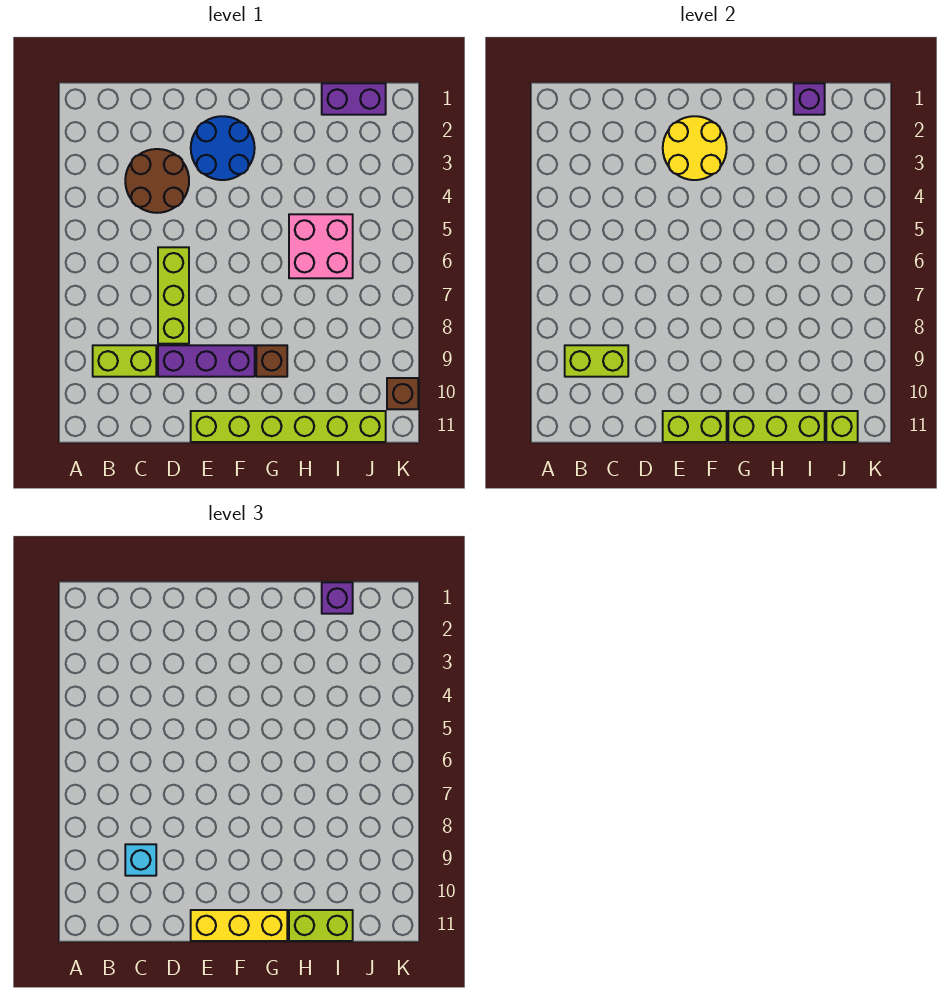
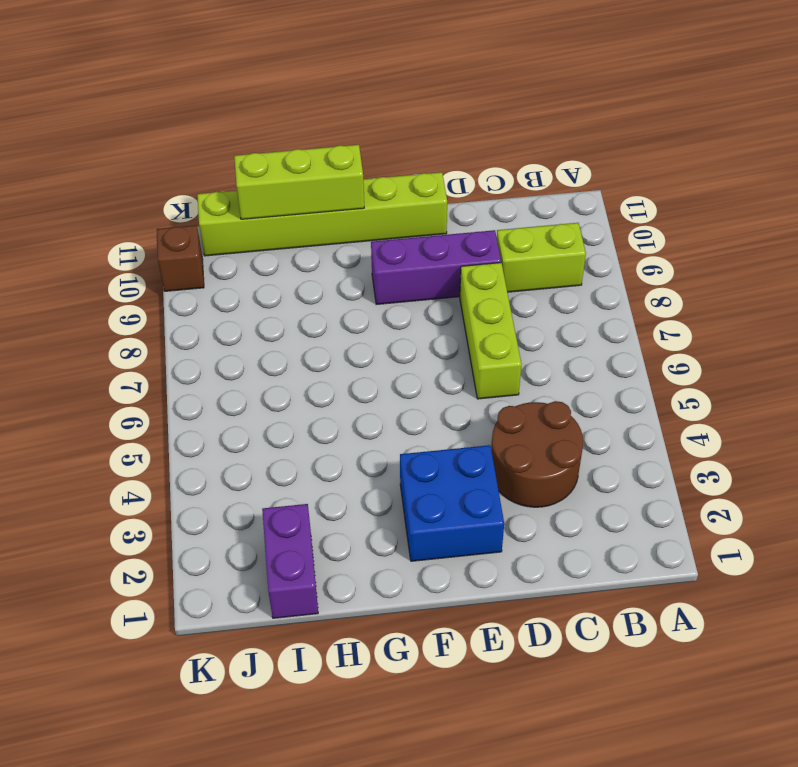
blue brick E2:F3 level 1 -> blue round brick E2:F3 level 1
purple brick I1:I2 level 1 -> purple brick I1:J1 level 1
none -> brown brick G9 level 1
none -> pink brick H5:I6 level 1
none -> lime brick B9:C9 level 2

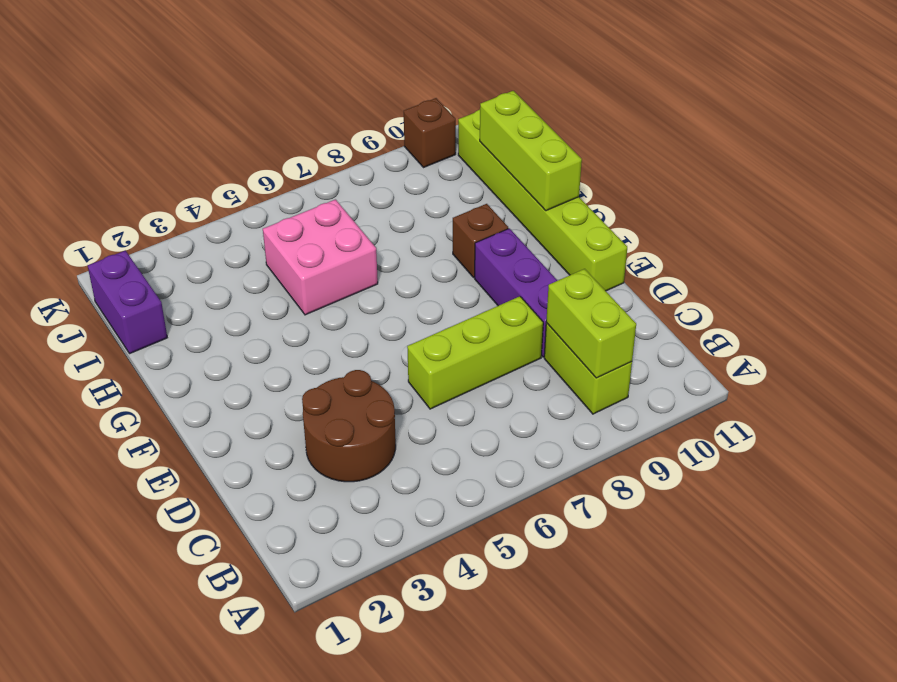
none -> blue round brick E2:F3 level 1
none -> yellow round brick E2:F3 level 2
none -> lime brick E11:F11 level 2

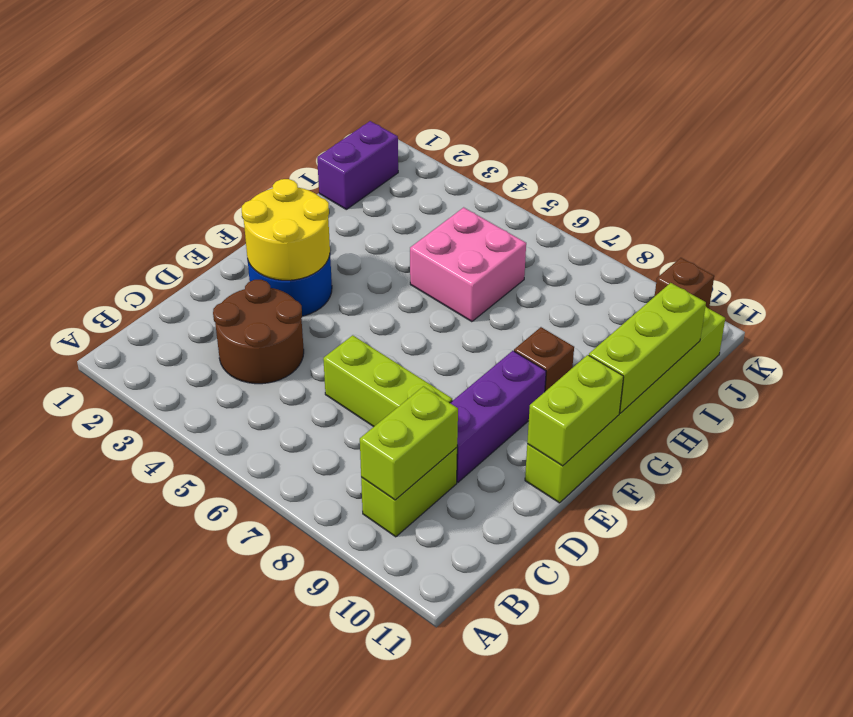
none -> purple brick I1 level 2
none -> lime brick J11 level 2
none -> cyan brick C9 level 3

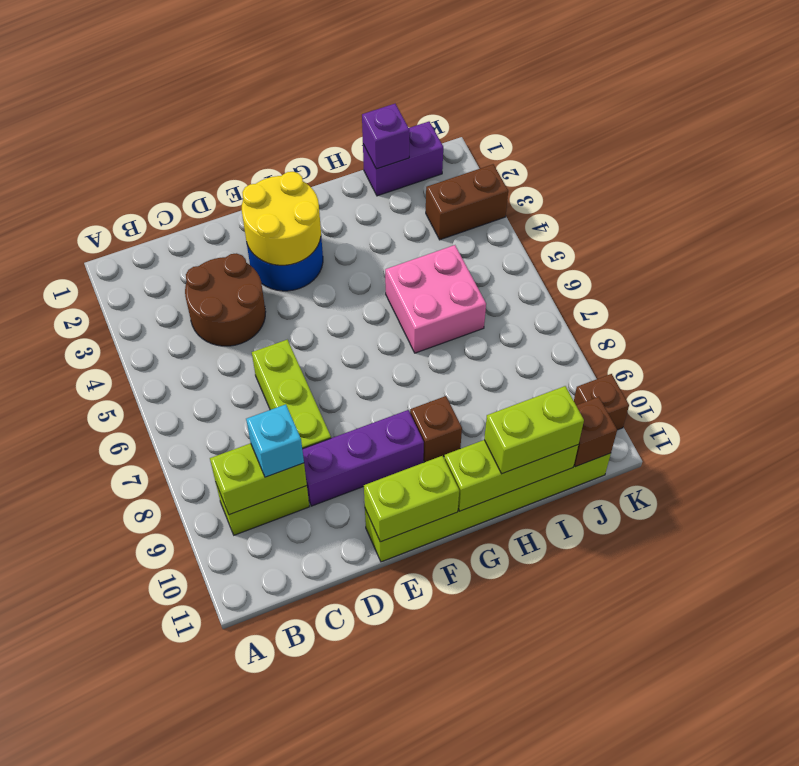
brown brick J3:K3 level 1 -> none
brown brick J11 level 2 -> lime brick J11 level 2
none -> yellow brick E11:G11 level 3
none -> purple brick I1 level 3

